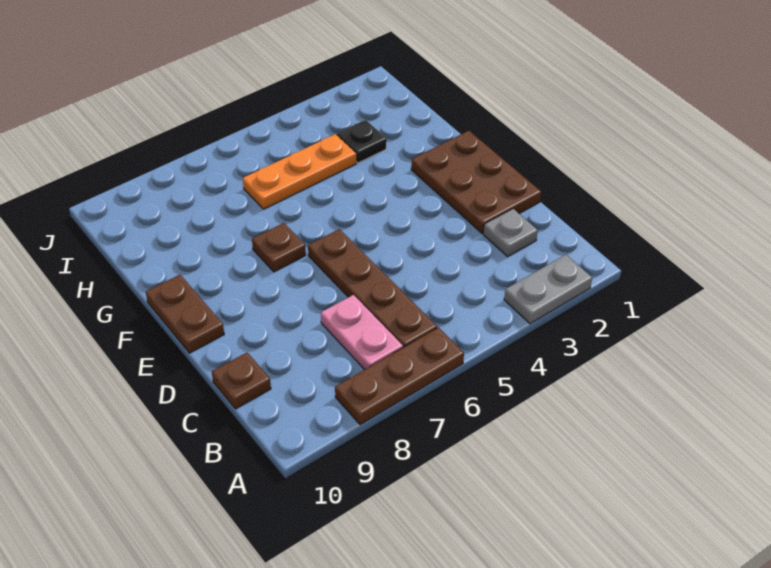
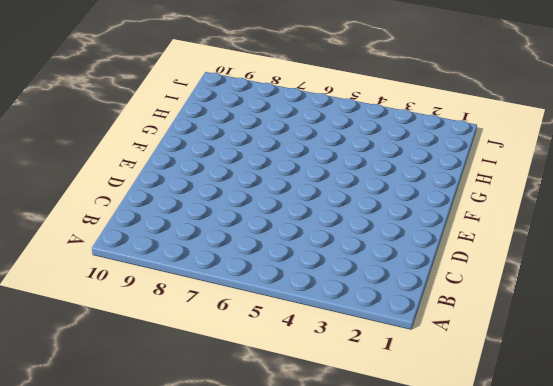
none -> grey plate A2:A3 level 1
none -> brown plate A6:A8 level 1

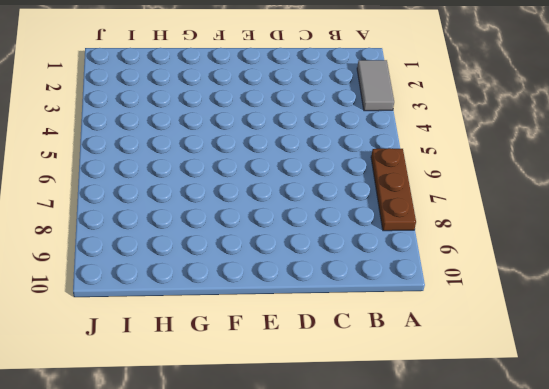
grey tile A2:A3 level 1 -> grey plate A2:A3 level 1
none -> brown plate B6:E6 level 1
none -> pink plate B7:C7 level 1

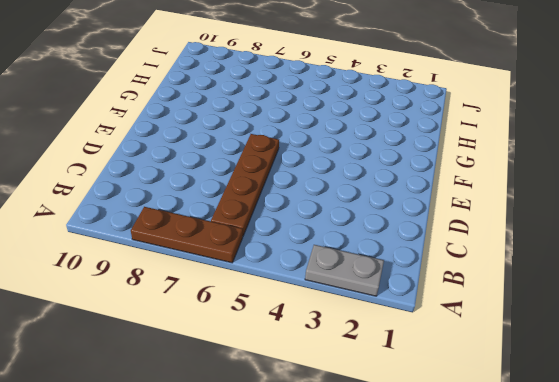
none -> pink plate B7:C7 level 1
none -> grey plate C2 level 1

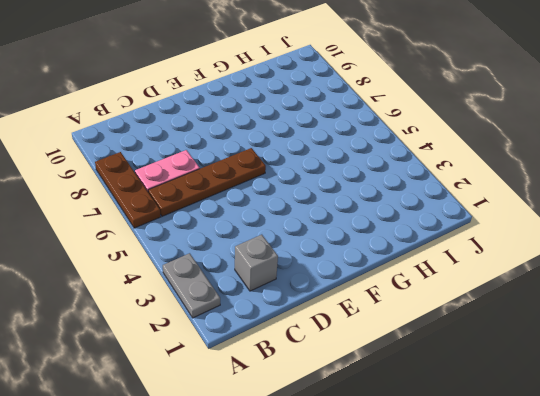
grey brick C2 level 1 -> grey plate C2 level 1
none -> brown plate C10 level 1
none -> brown plate D1:F2 level 1

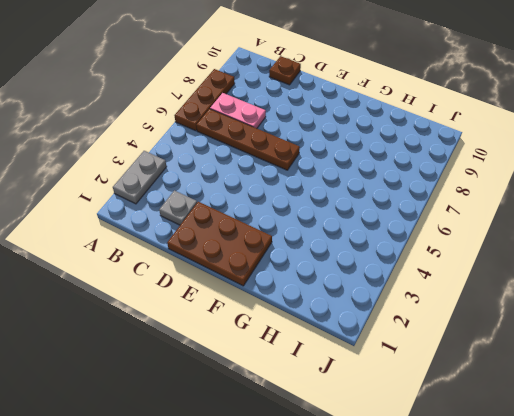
none -> brown plate E10:F10 level 1
none -> brown plate F7 level 1

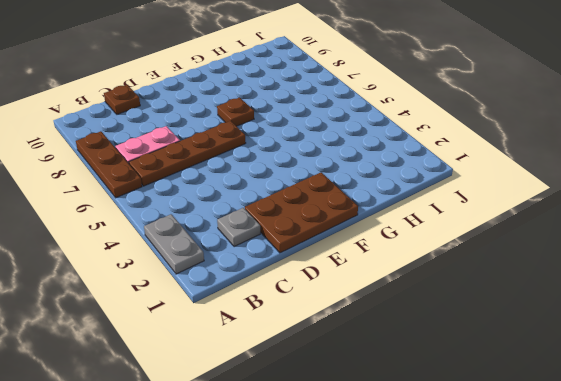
none -> brown plate E10:F10 level 1
none -> black plate H3 level 1

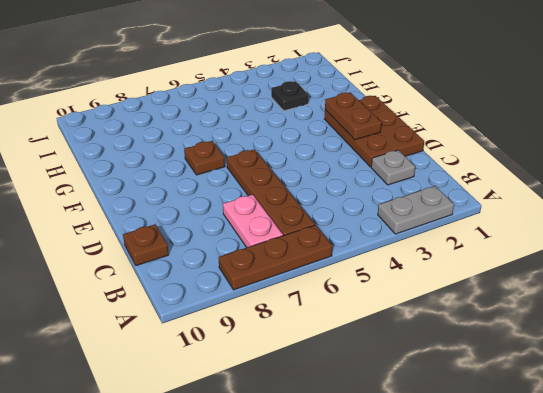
brown plate E2:F2 level 2 -> brown plate E10:F10 level 1
none -> orange plate H4:H6 level 1

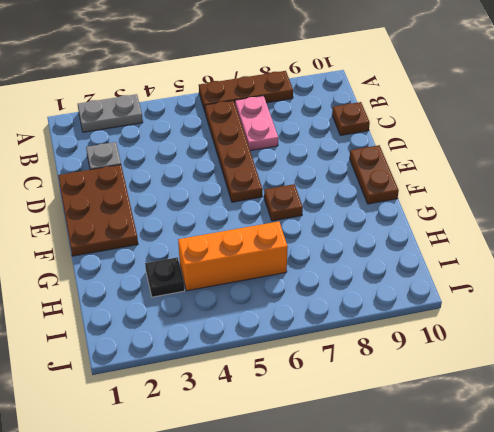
orange brick H4:H6 level 1 -> orange plate H4:H6 level 1

